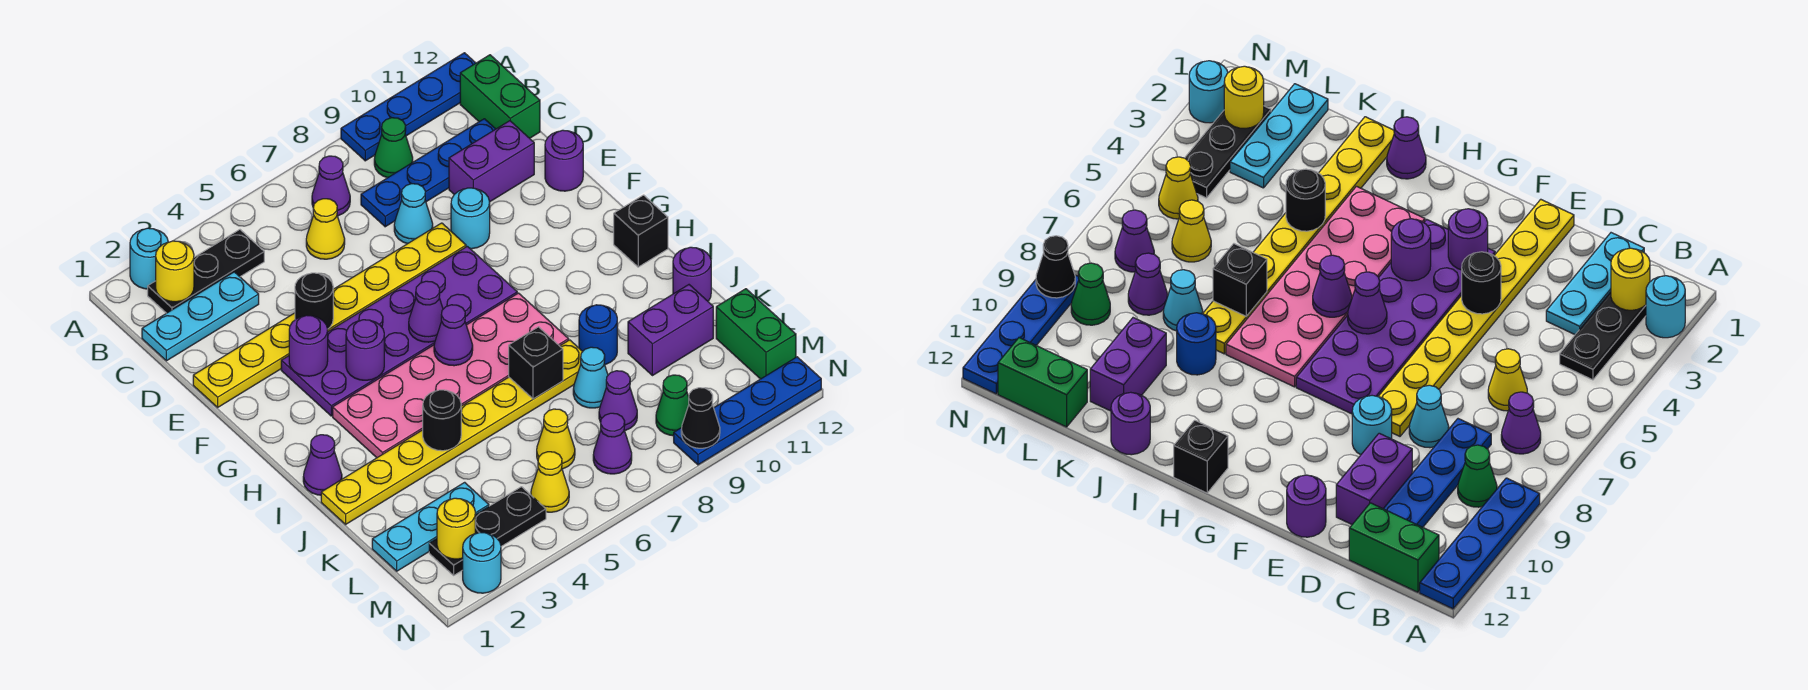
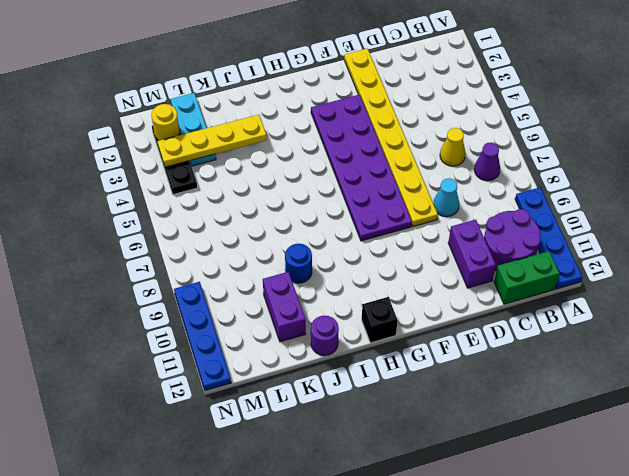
purple round brick B10:C11 level 1 -> blue plate C8:C11 level 1
yellow plate J3:M3 level 2 -> none
none -> cyan round brick A2 level 1
none -> black plate B2:B4 level 1
none -> green cone B9 level 1
none -> cyan plate C1:C3 level 1

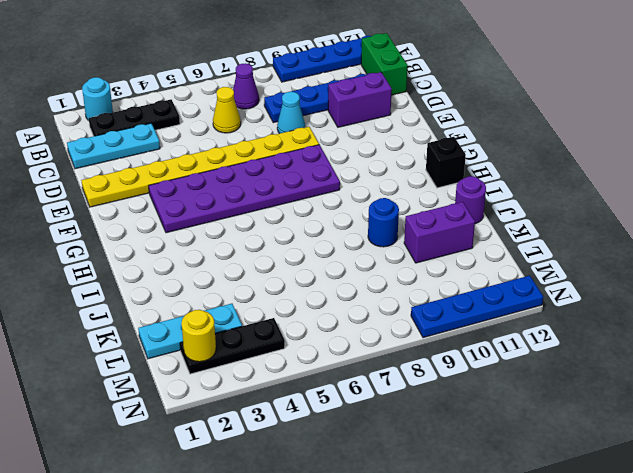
none -> green cone B9 level 1
none -> cyan round brick E9 level 1
none -> purple round brick E12 level 1
none -> pink plate H3:I8 level 1

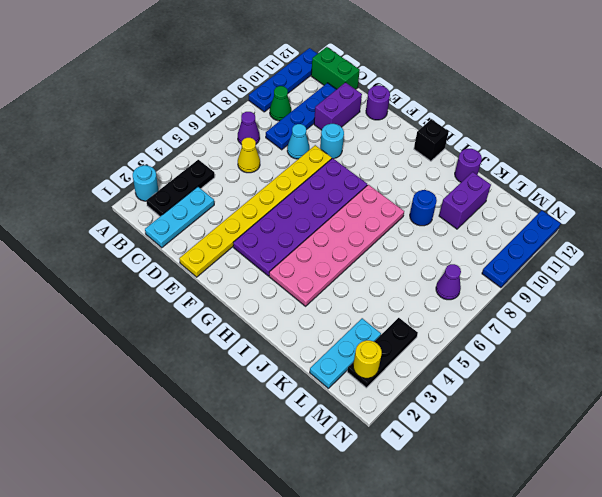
none -> purple cone I1 level 1
none -> yellow plate J1:J8 level 1
none -> cyan cone K8 level 1
none -> yellow cone L6 level 1

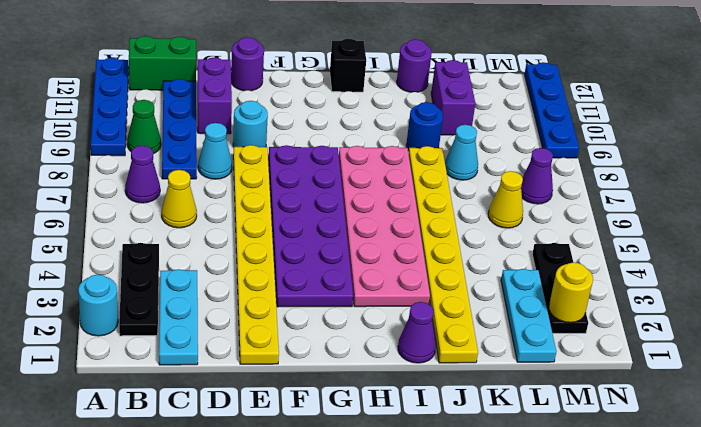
none -> purple cone L8 level 1
none -> green brick L12:M12 level 1
none -> yellow cone M5 level 1
none -> green cone M9 level 1

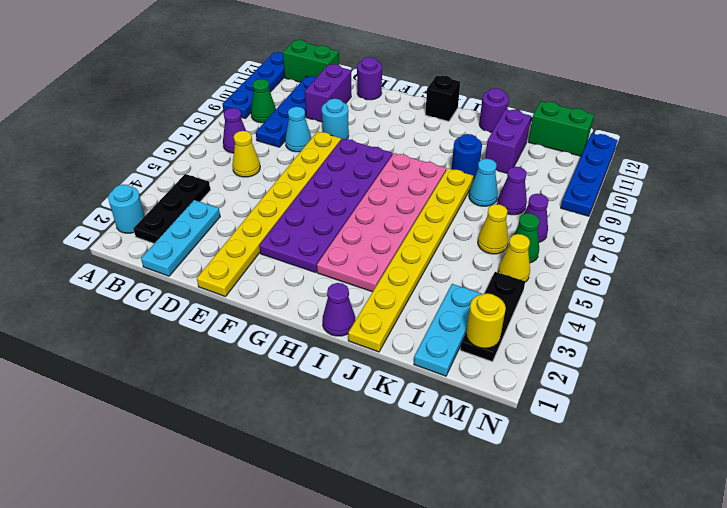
green cone M6 level 1 -> green cone M9 level 1
none -> cyan round brick N2 level 1
none -> yellow round brick B2 level 2
none -> black round brick E4 level 2
none -> purple round brick F3 level 2

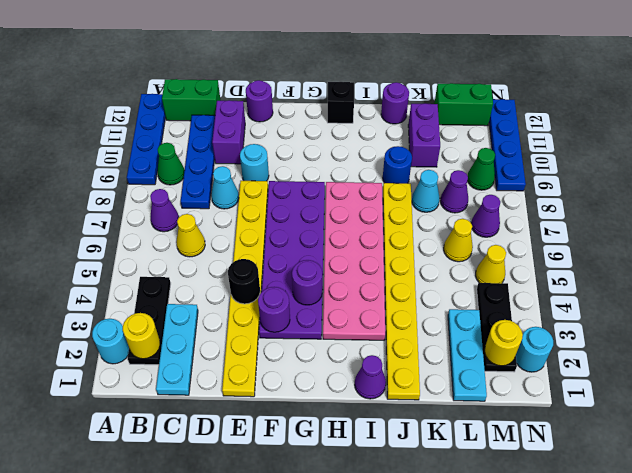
none -> purple cone G6 level 2
none -> purple cone H6 level 2
none -> black round brick J4 level 2
none -> black brick J7 level 2

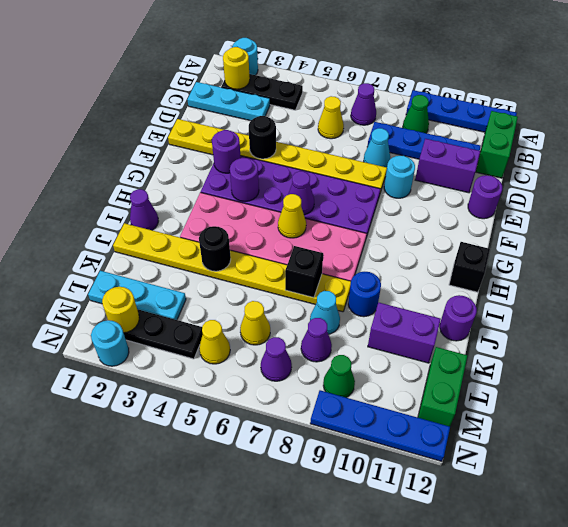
yellow cone H6 level 2 -> purple cone H6 level 2
none -> black cone N9 level 2

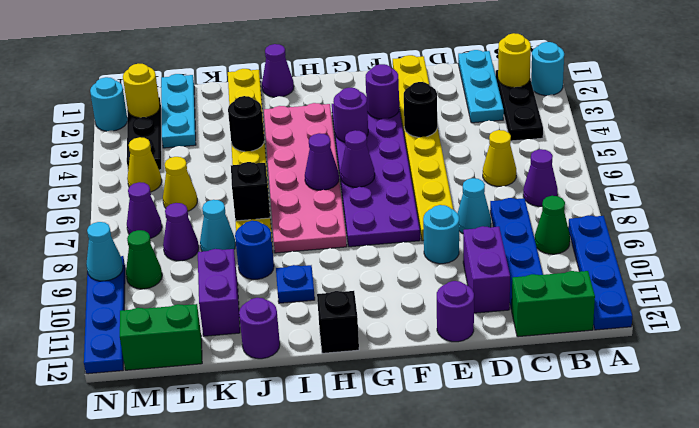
blue plate I10 level 1 -> none
cyan cone N9 level 2 -> black cone N9 level 2

